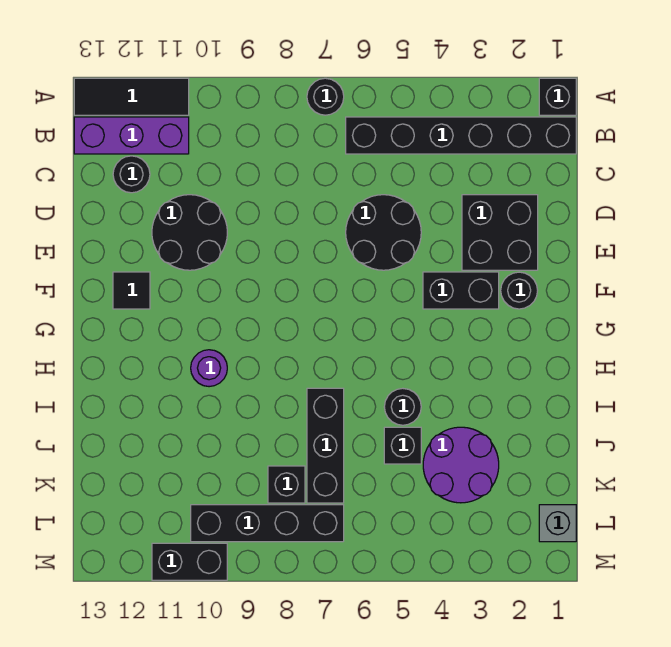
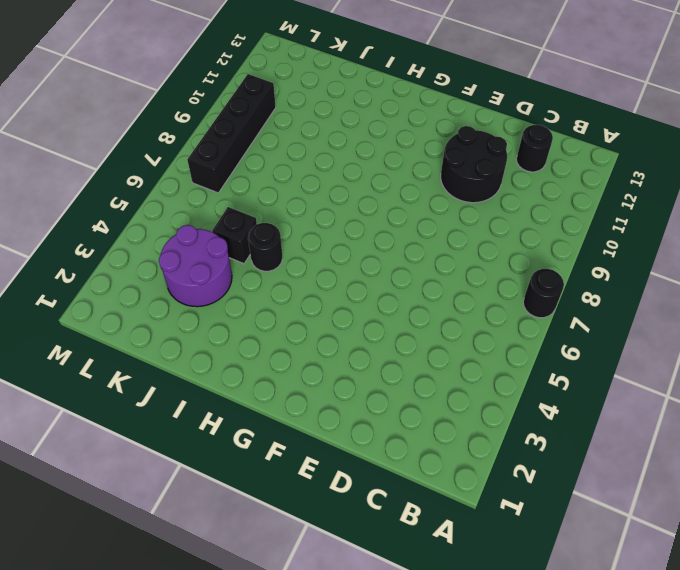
none -> black brick A1 level 1
none -> black tile A11:A13 level 1
none -> black brick B1:B6 level 1

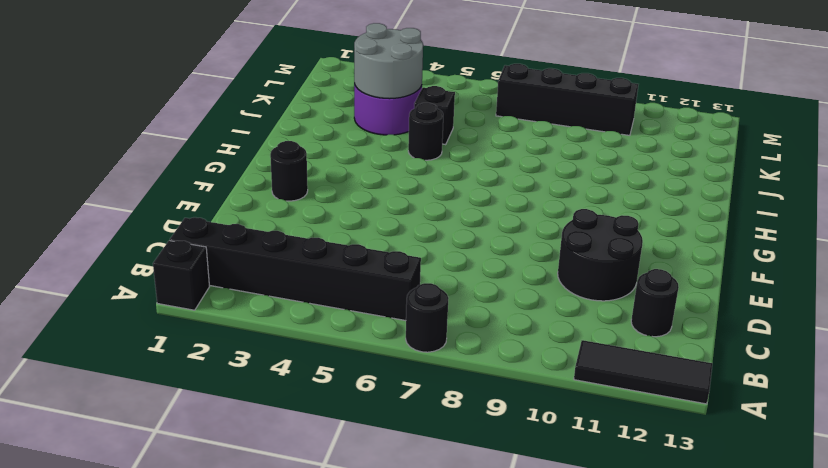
grey round brick J3:K4 level 2 -> none
none -> purple brick B11:B13 level 1
none -> black brick D2:E3 level 1
none -> black round brick D5:E6 level 1

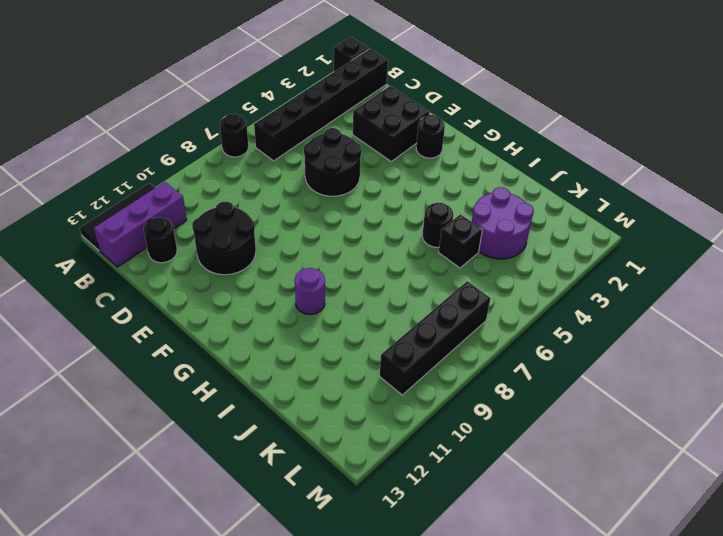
none -> black brick F3:F4 level 1
none -> black tile F12 level 1
none -> black brick I7:K7 level 1

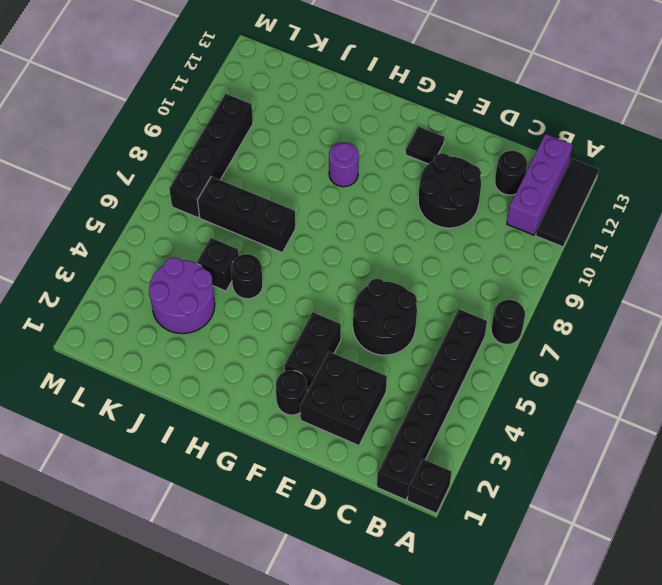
none -> black brick K8 level 1
none -> grey brick L1 level 1
none -> black brick M10:M11 level 1

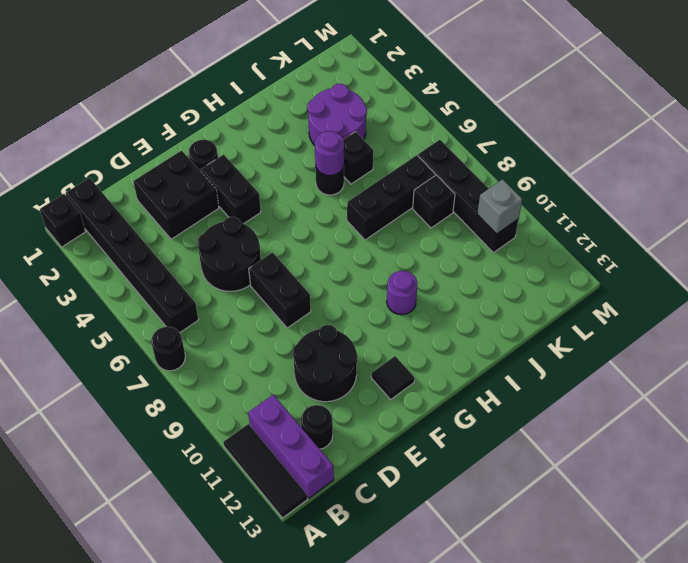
black brick E7:E8 level 1 -> black brick M10:M11 level 1
purple round brick I5 level 2 -> none
grey brick L10 level 2 -> grey brick L1 level 1

